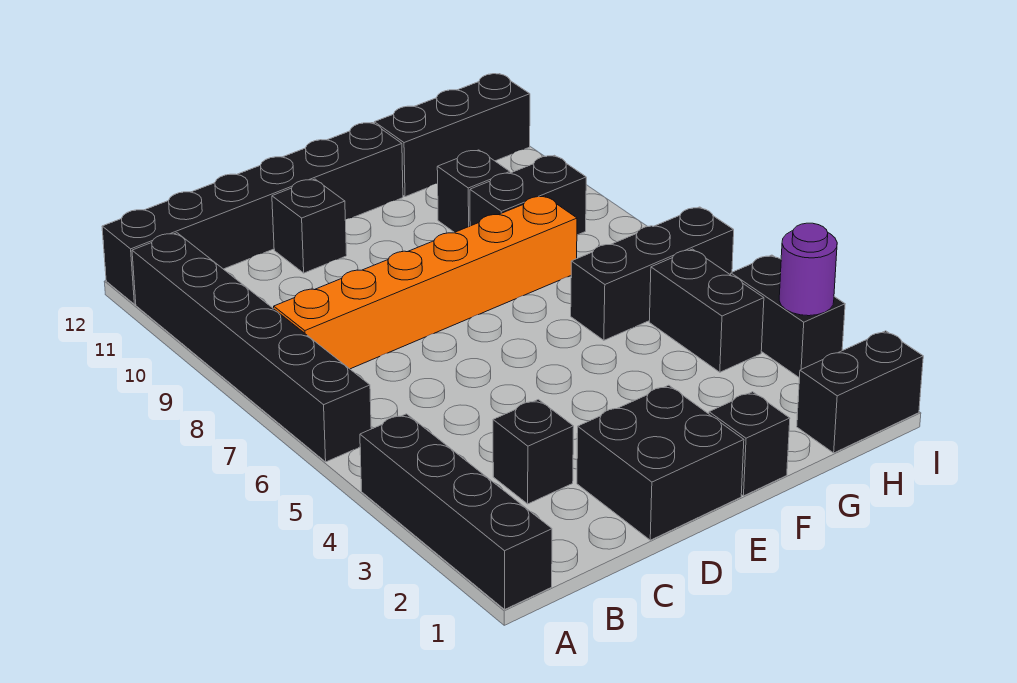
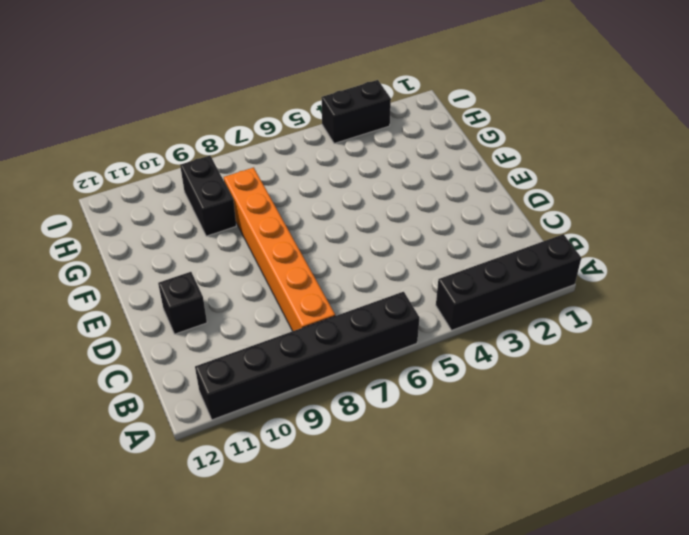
none -> black brick A12:F12 level 1
none -> black brick C3 level 1
none -> black brick D1:E2 level 1

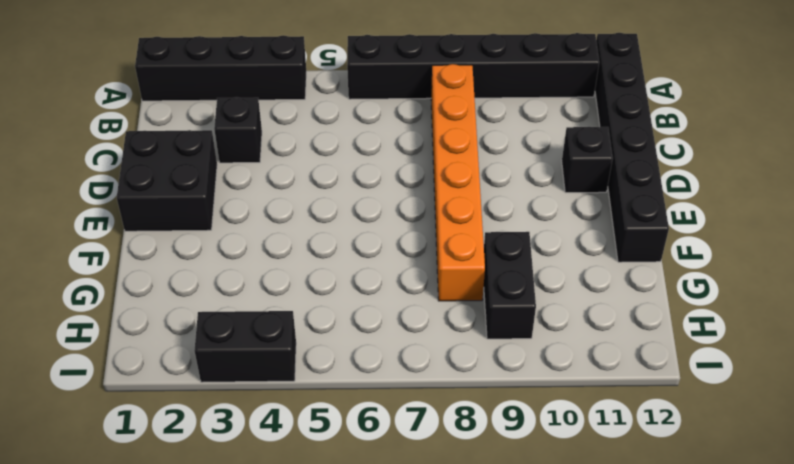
none -> black brick F1 level 1
none -> black brick G6:I6 level 1
none -> black brick G10 level 1

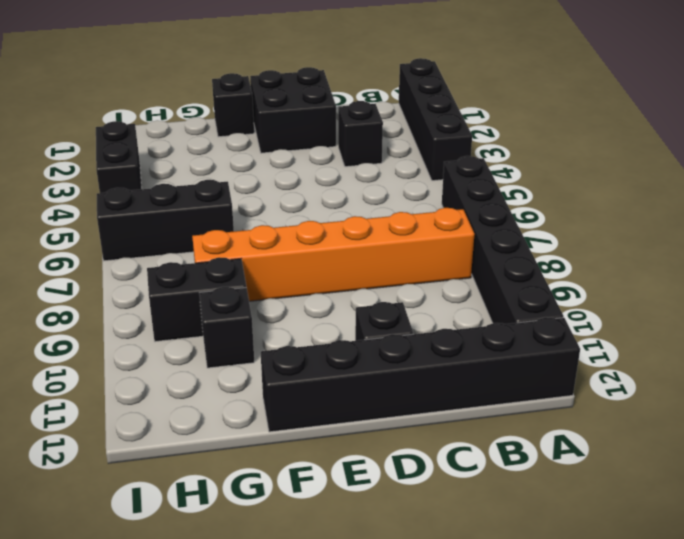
none -> black brick G12:I12 level 1
none -> black brick H1:I1 level 1
none -> black brick H4:H5 level 1

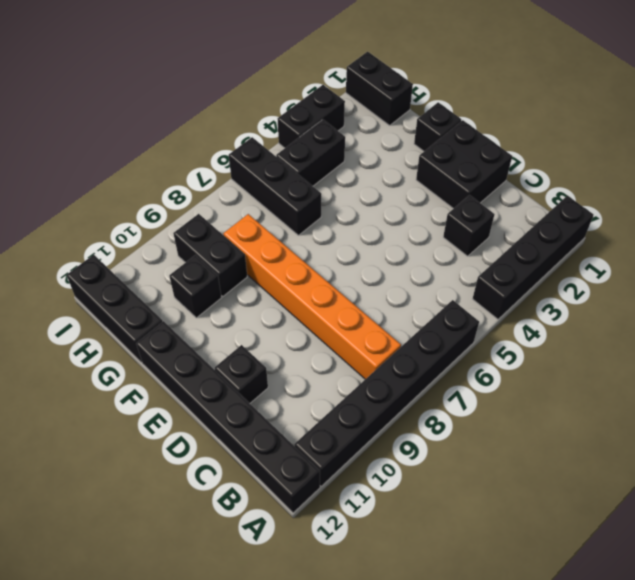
none -> purple round brick I3 level 2

